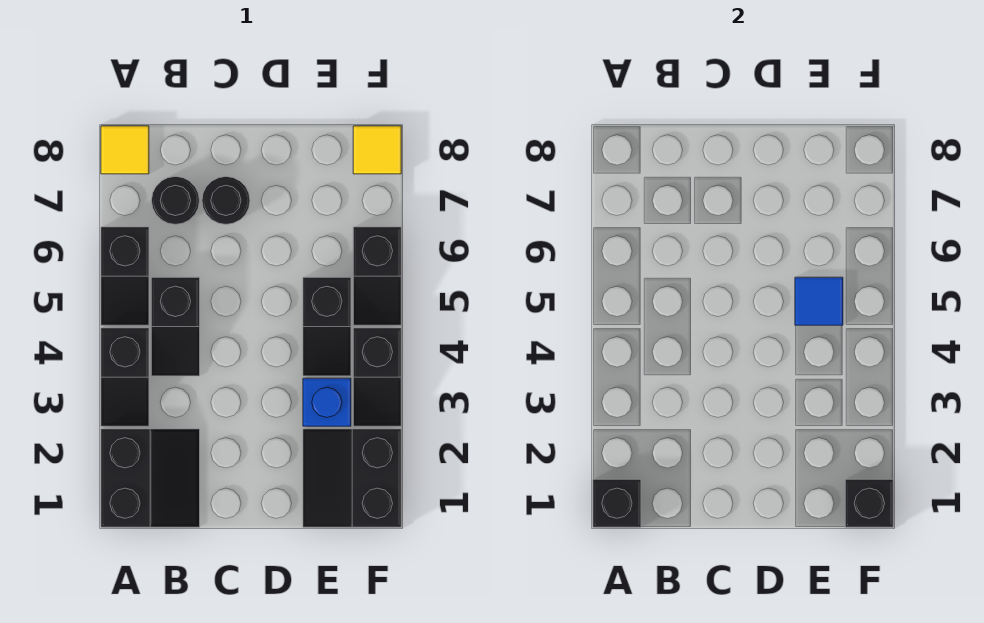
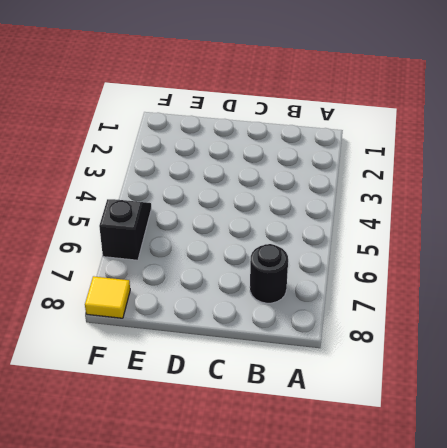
none -> black slope A1:B2 level 1 top A
none -> black slope A3:A4 level 1 top 4
none -> black slope A5:A6 level 1 top 6

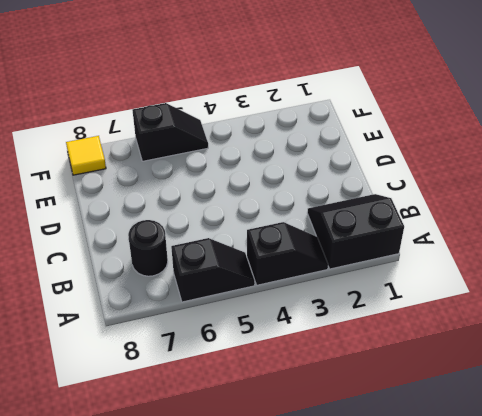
none -> yellow tile A8 level 1
none -> black slope B4:B5 level 1 top 5
none -> black round brick C7 level 1

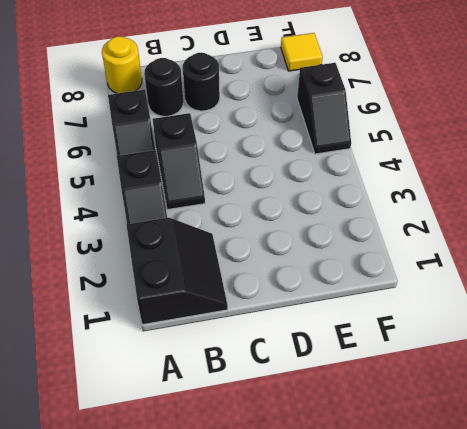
yellow round brick A8 level 1 -> yellow tile A8 level 1
none -> black slope E1:F2 level 1 top F
none -> blue brick E3 level 1
none -> black slope E4:E5 level 1 top 5

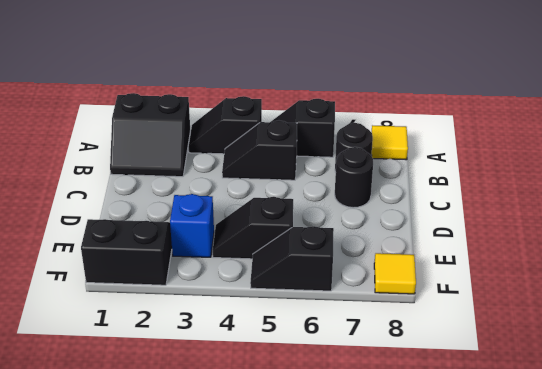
none -> black slope F3:F4 level 1 top 4
none -> black brick A1 level 2
none -> blue tile E5 level 2

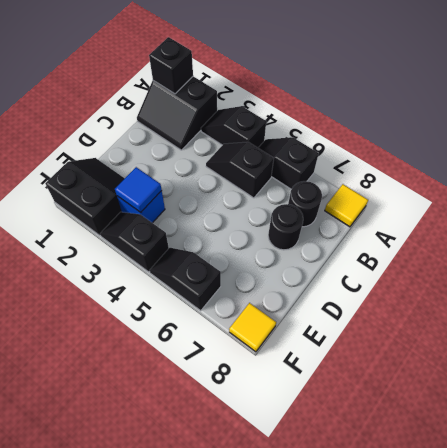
blue tile E3 level 2 -> blue tile E5 level 2
none -> black slope E4:E5 level 1 top 5
none -> black brick F1 level 2

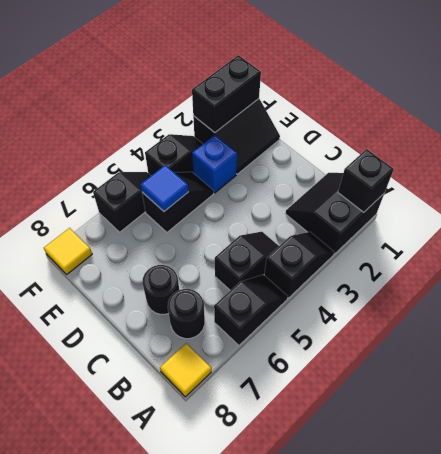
black brick F1:F2 level 2 -> black brick F1 level 2

